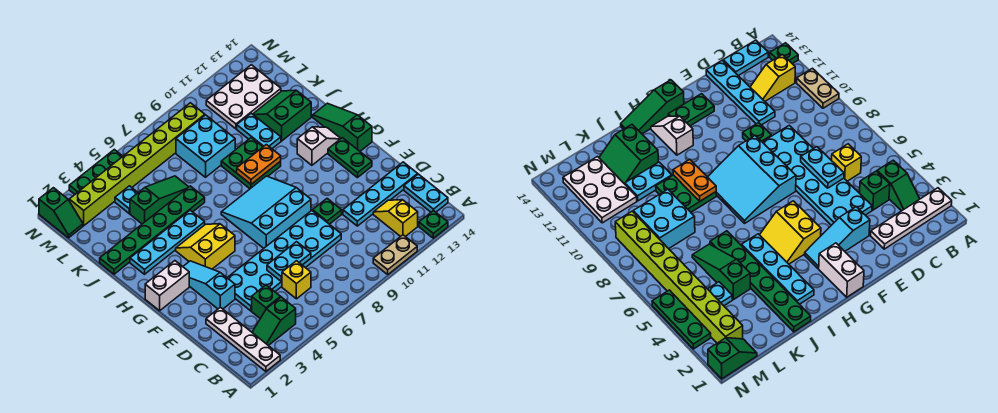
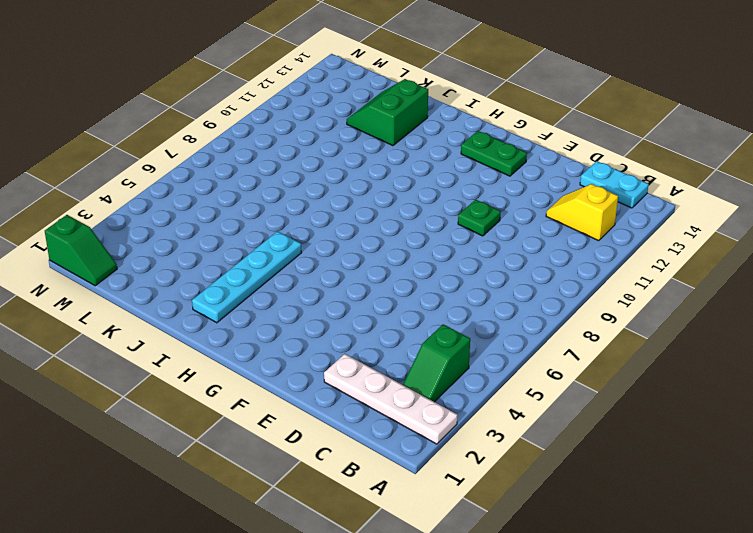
none -> tan plate A10:A11 level 1
none -> green plate A13 level 1
none -> green brick C4 level 1
none -> yellow brick C6 level 1

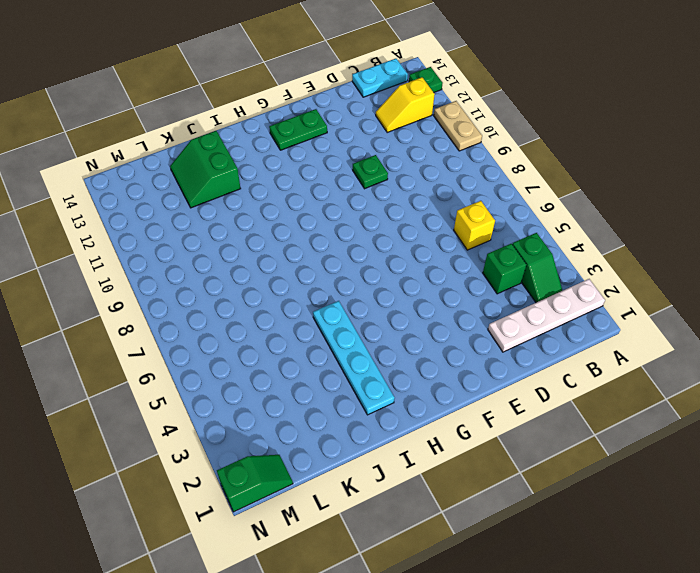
none -> cyan plate D4:E9 level 1
none -> cyan plate D11:D14 level 1
none -> cyan slope E3:G3 level 1 top E
none -> cyan slope F7:H9 level 1 top F

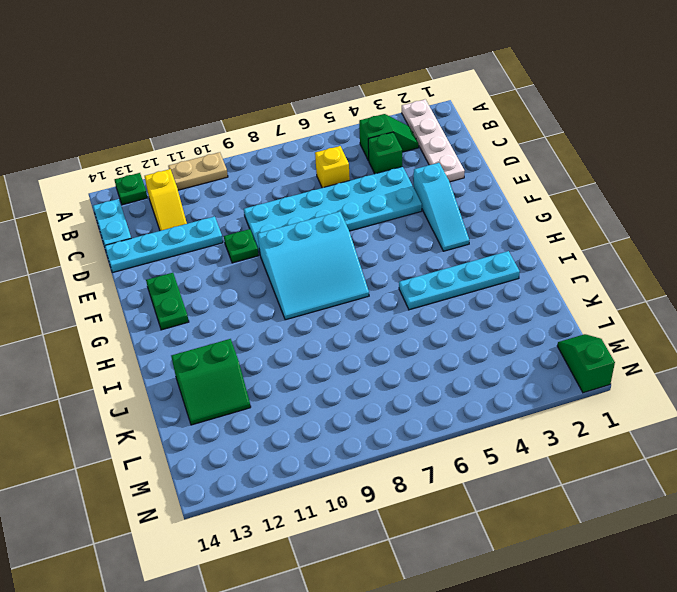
none -> white brick G1:G2 level 1
none -> yellow slope G4:H5 level 1 top G
none -> green slope G14:I14 level 1 top G
none -> white slope H12:H13 level 1 top 12

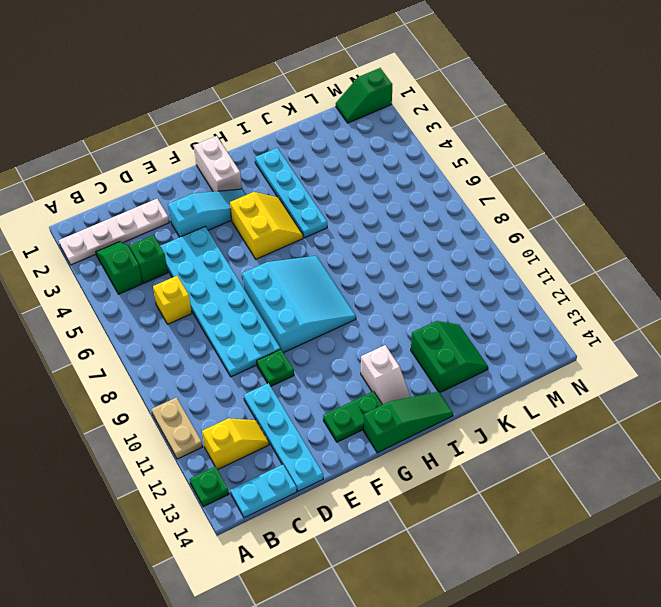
none -> green plate I9:J10 level 1
none -> green plate J1:J6 level 1
none -> cyan plate J11:K11 level 1
none -> green slope K4:K6 level 1 top 4

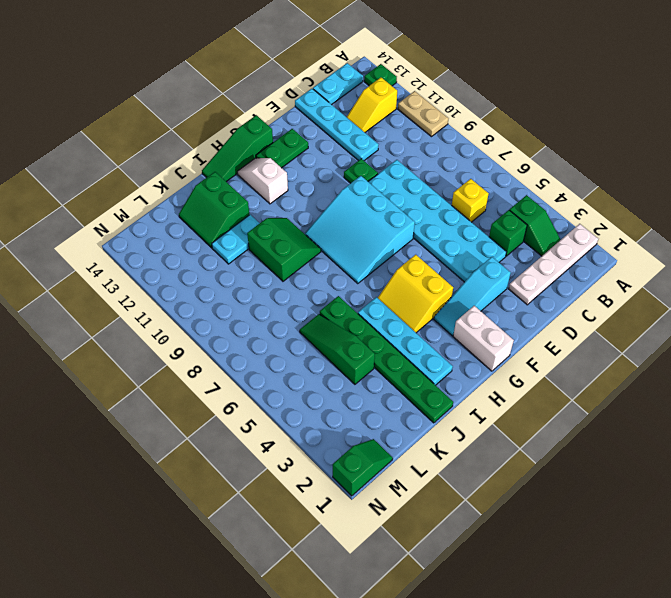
green slope I9:J10 level 1 top J -> green plate I9:J10 level 1
none -> cyan brick K8:L9 level 1
none -> cyan plate L4 level 1
none -> white plate L11:M13 level 1
none -> lime brick M2:M9 level 1

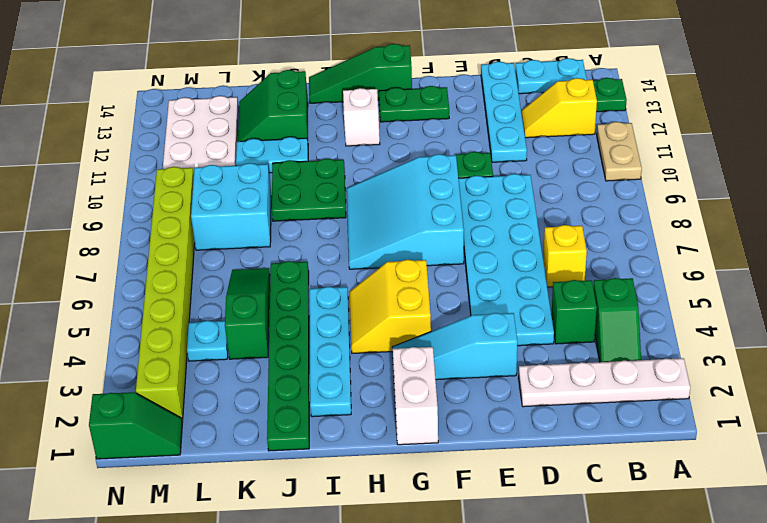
none -> green plate N3:N5 level 1
none -> cyan plate D6:D7 level 2
none -> orange plate I9:I10 level 2

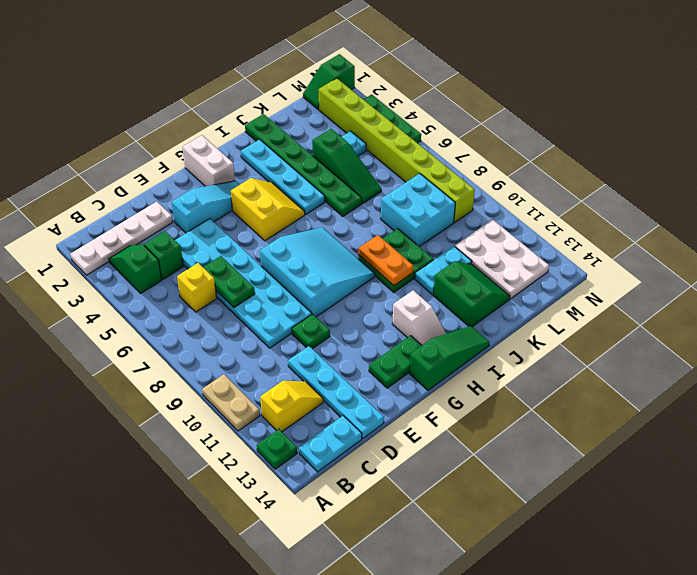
green plate D6:D7 level 2 -> cyan plate D6:D7 level 2

